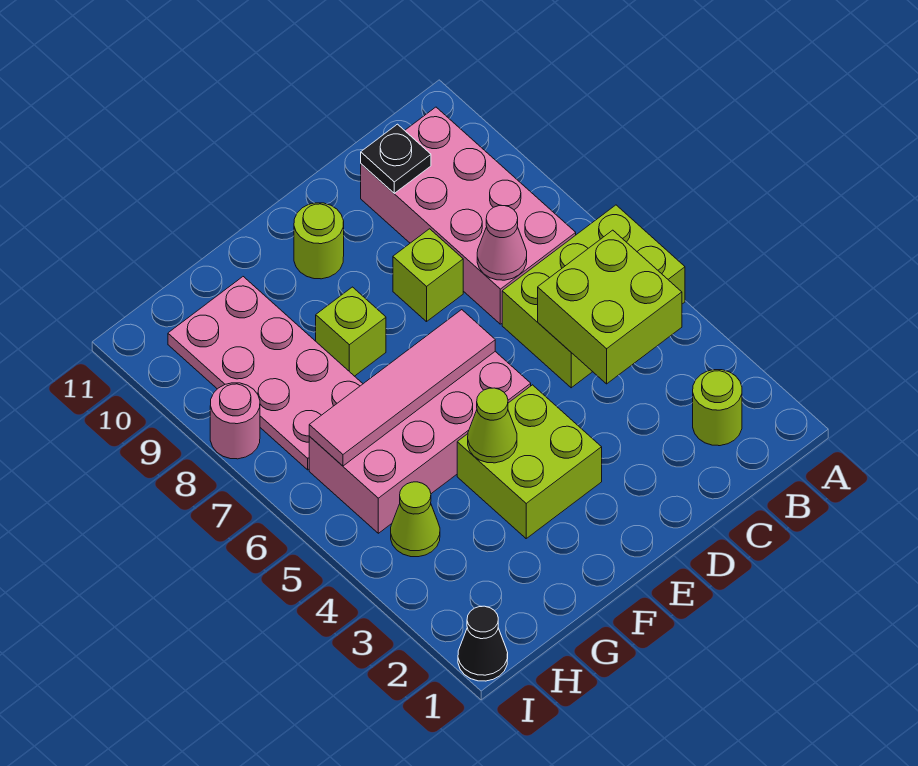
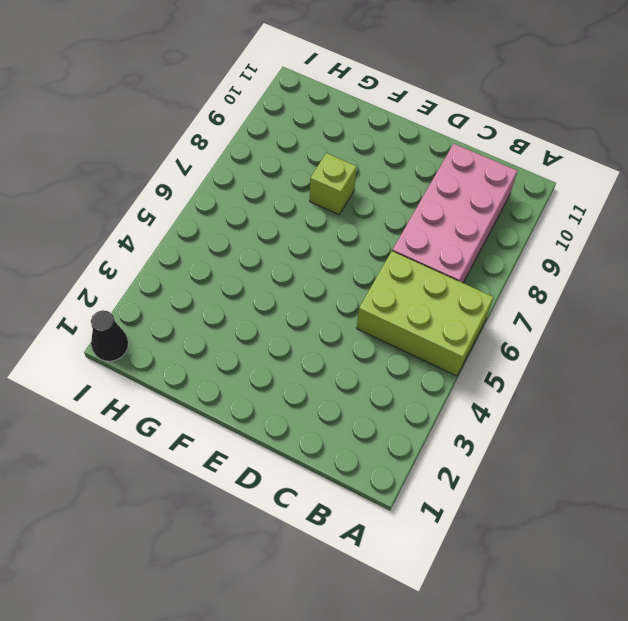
none -> lime round brick B2 level 1
none -> lime brick D8 level 1
none -> lime brick E3:F4 level 1

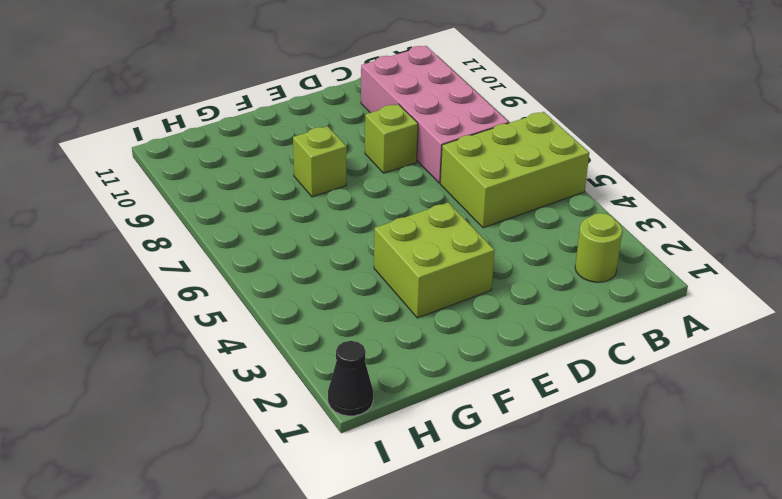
none -> pink brick E5:H6 level 1
none -> lime round brick E10 level 1
none -> pink plate G7:H10 level 1

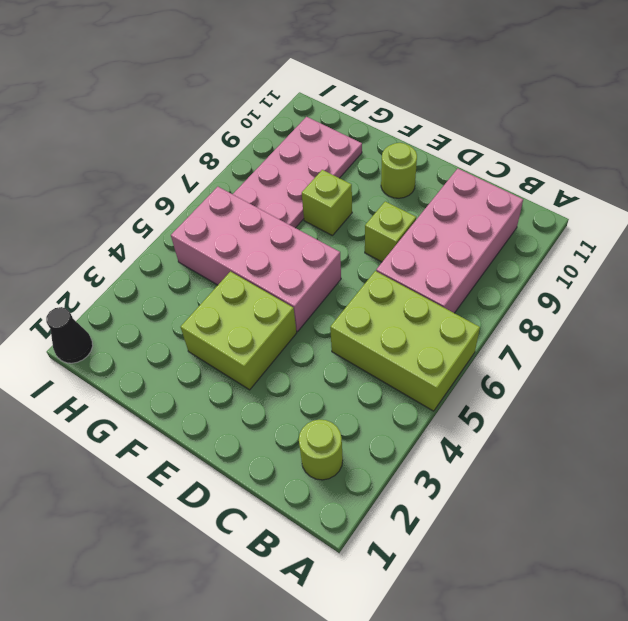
none -> lime cone H4 level 1
none -> pink round brick I8 level 1
none -> lime brick B4:C5 level 2

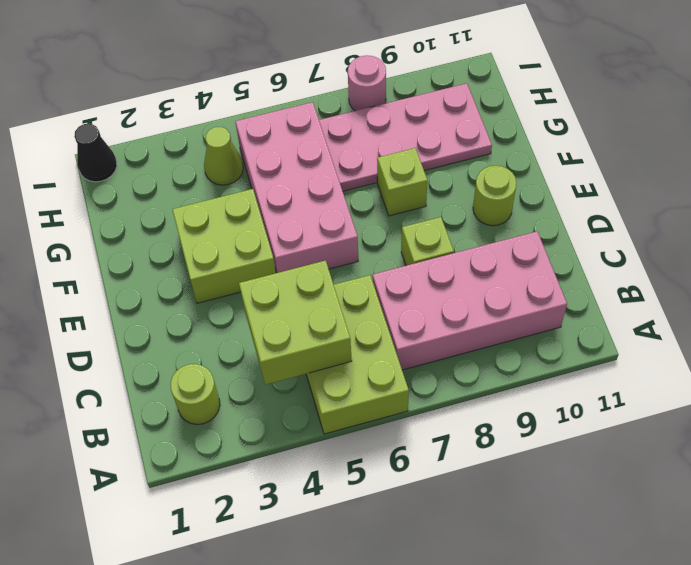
none -> pink cone C7 level 2
none -> black plate C10 level 2
none -> pink tile E6:H6 level 2

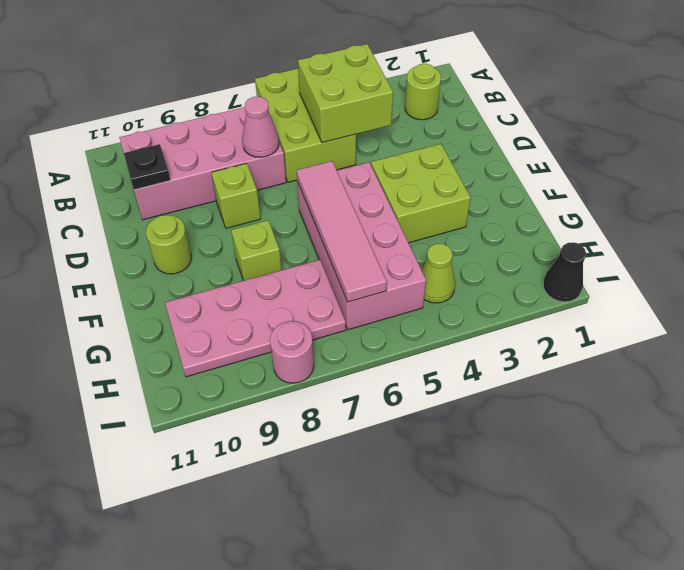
none -> lime cone F4 level 2

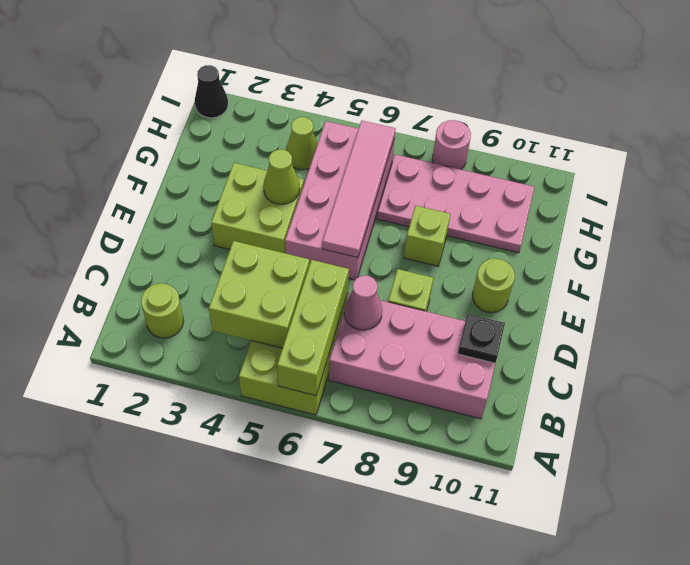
lime brick A6:C6 level 2 -> none

